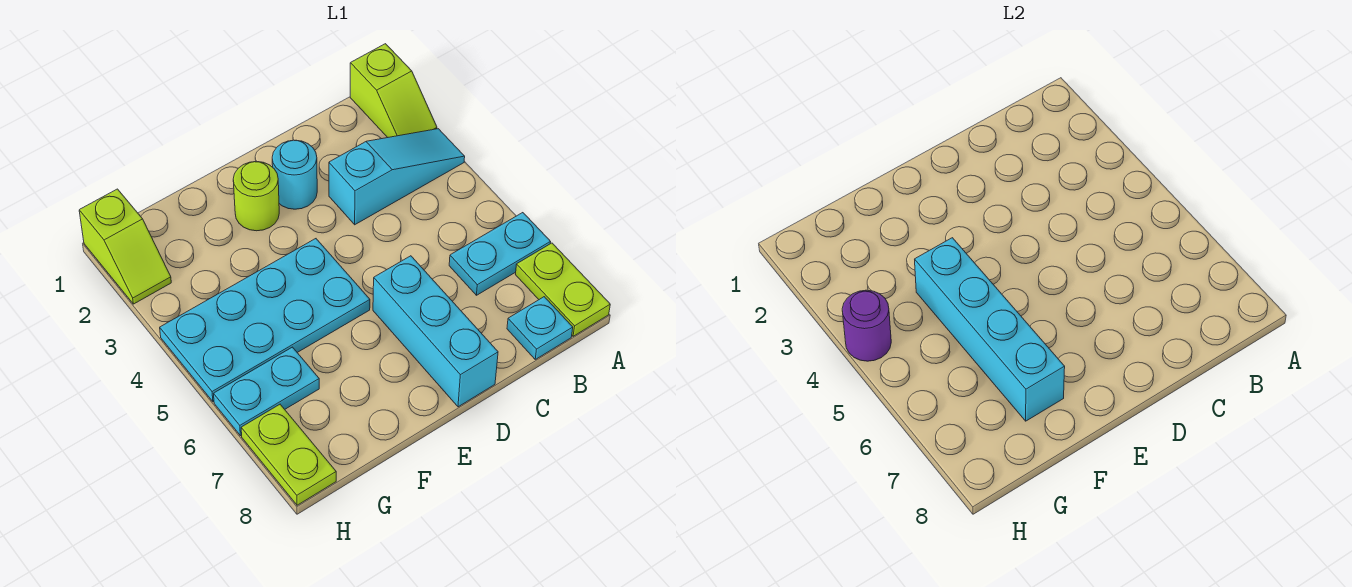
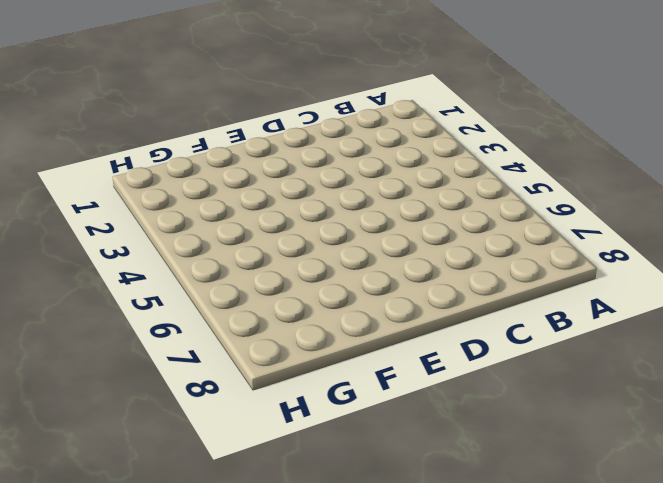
none -> lime slope A1:A2 level 1 top 1
none -> cyan slope A3:C3 level 1 top C
none -> cyan plate A6:B6 level 1

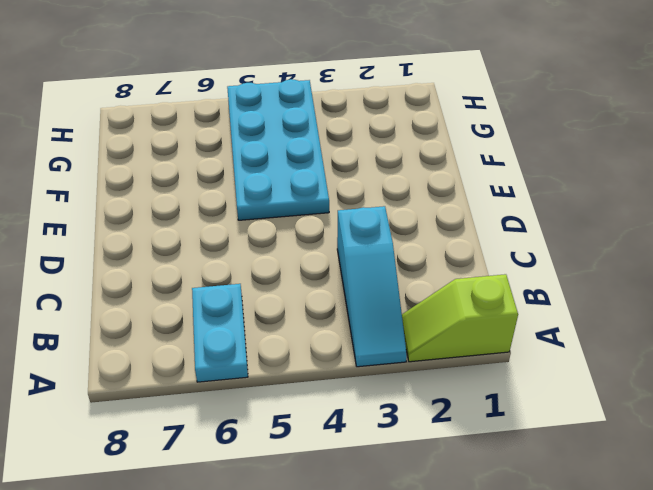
none -> lime plate A7:A8 level 1
none -> cyan plate B8 level 1
none -> cyan round brick D2 level 1

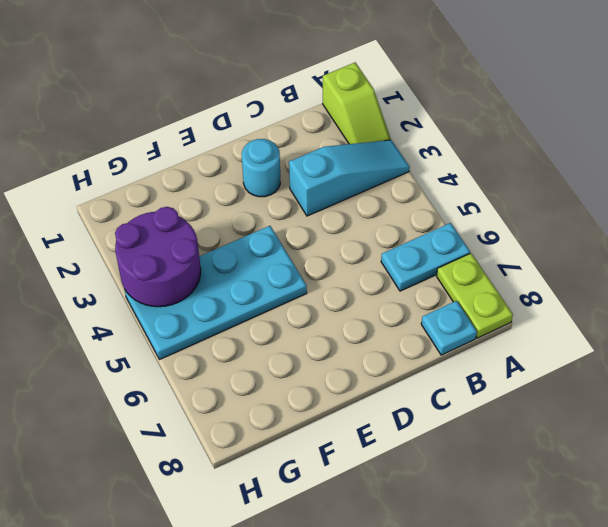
purple round brick G3:H4 level 2 -> purple round brick H4 level 2
none -> cyan brick D6:D8 level 1
none -> lime round brick E2 level 1
none -> cyan plate G6:H6 level 1

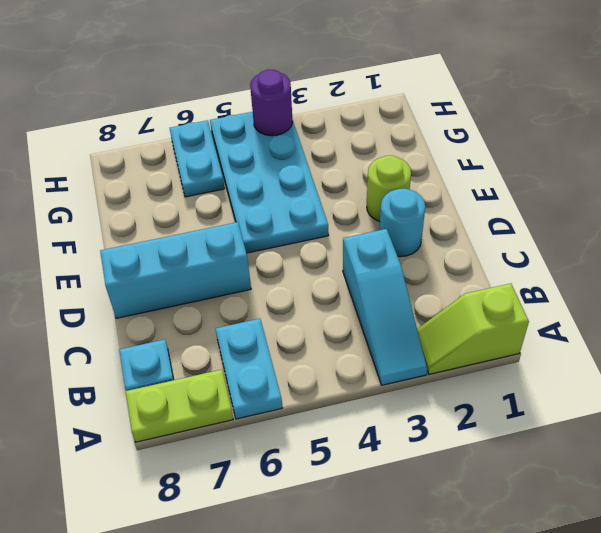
none -> lime slope H1:H2 level 1 top 1
none -> lime plate H7:H8 level 1
none -> cyan brick F4:F7 level 2

